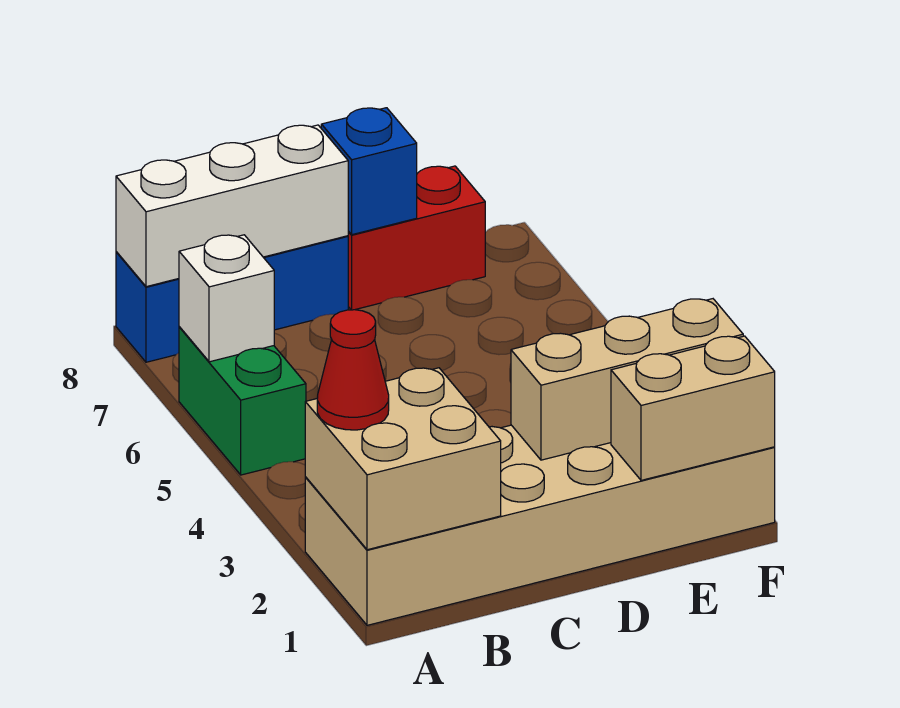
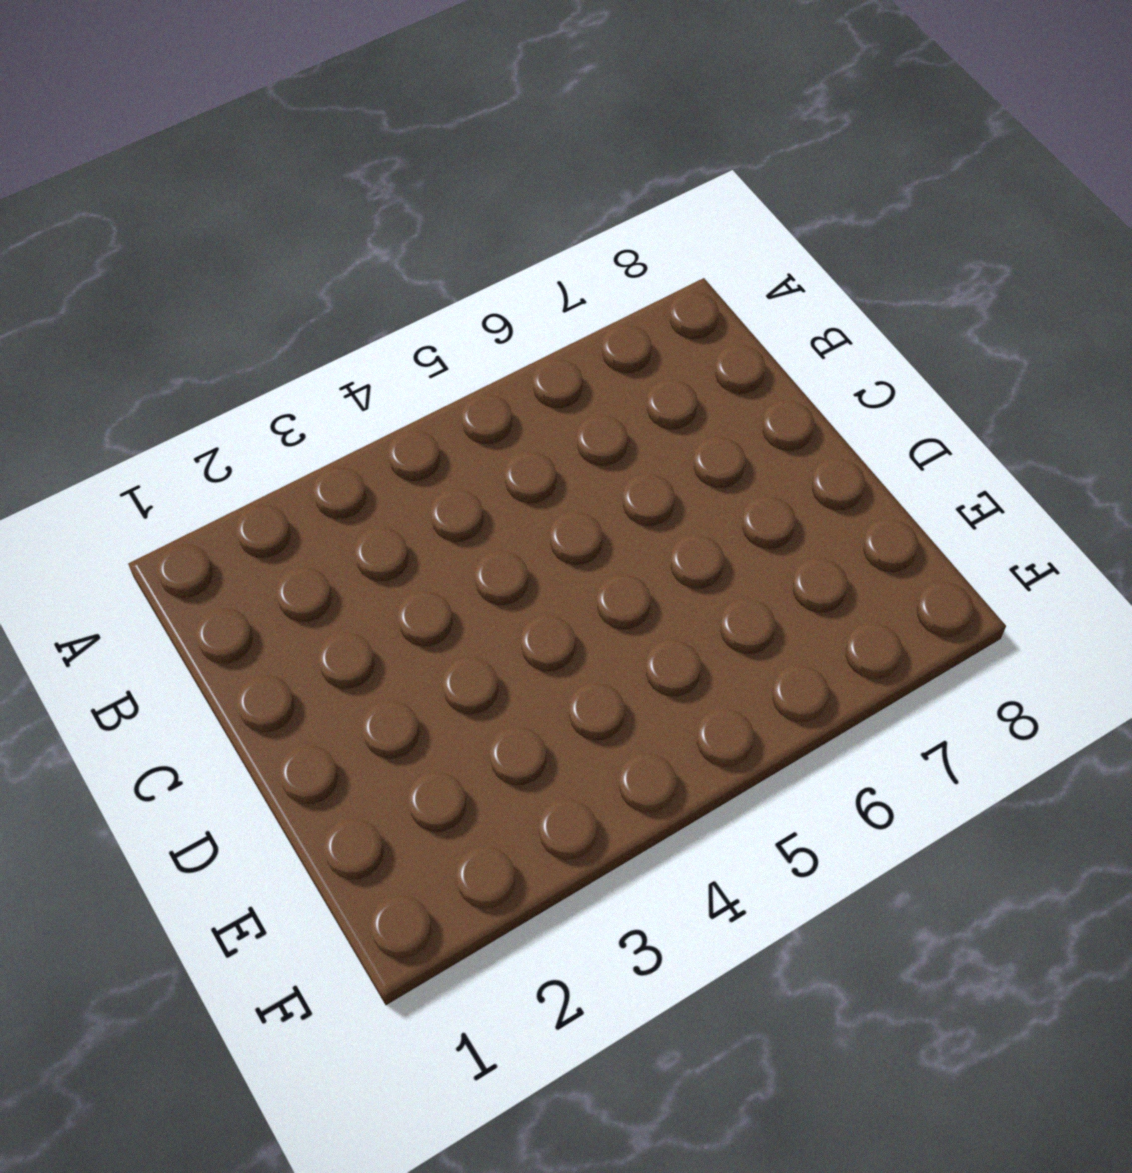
none -> tan brick A1:F2 level 1
none -> green brick A5:A6 level 1

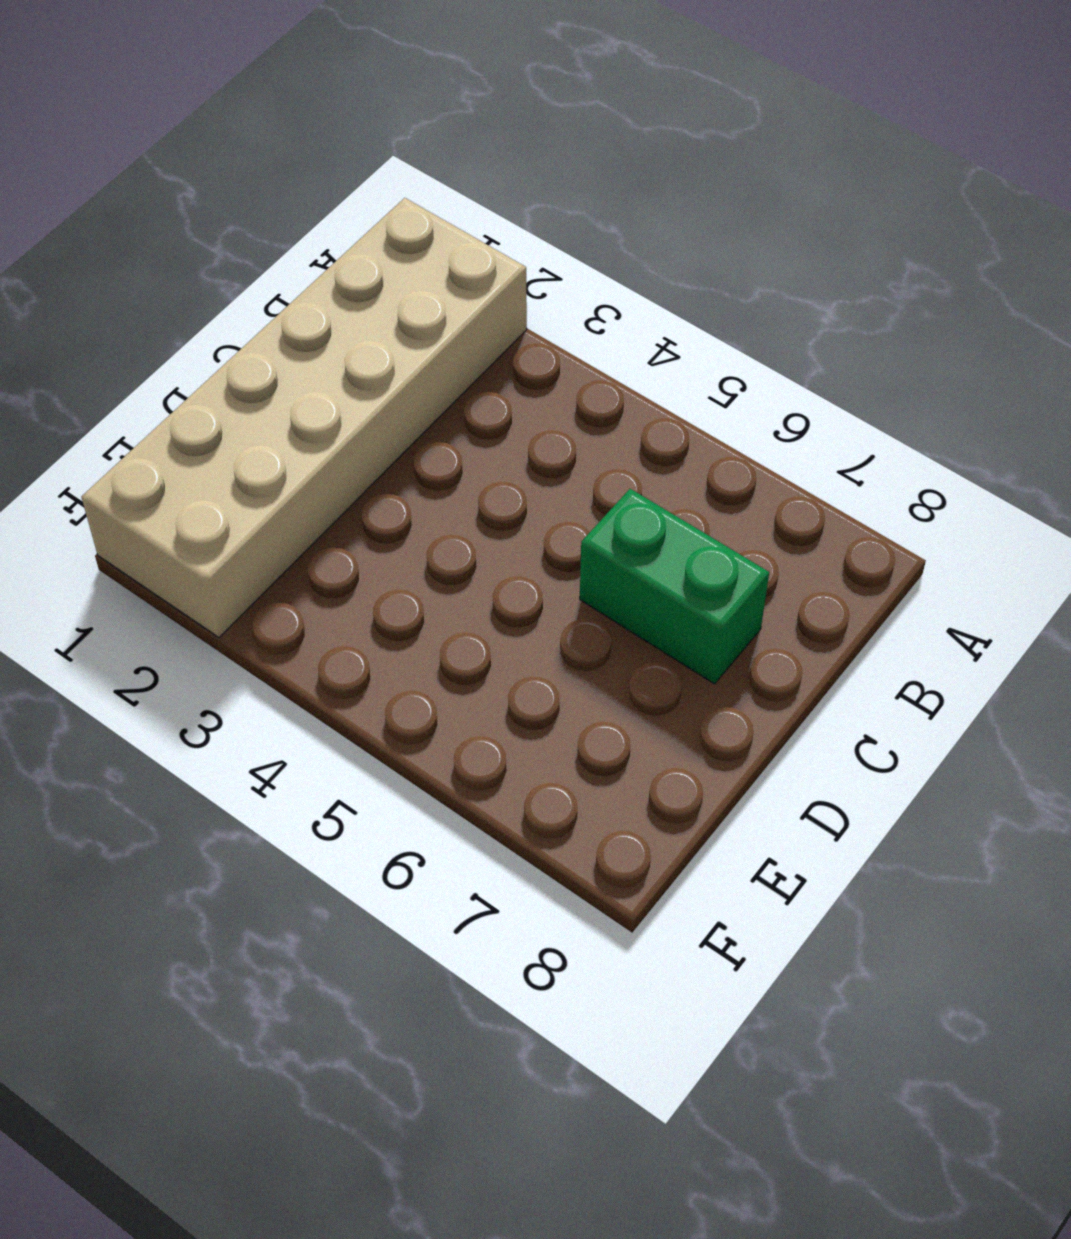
green brick C6:C7 level 1 -> green brick A5:A6 level 1
none -> blue brick A8:C8 level 1
none -> red brick D8:E8 level 1

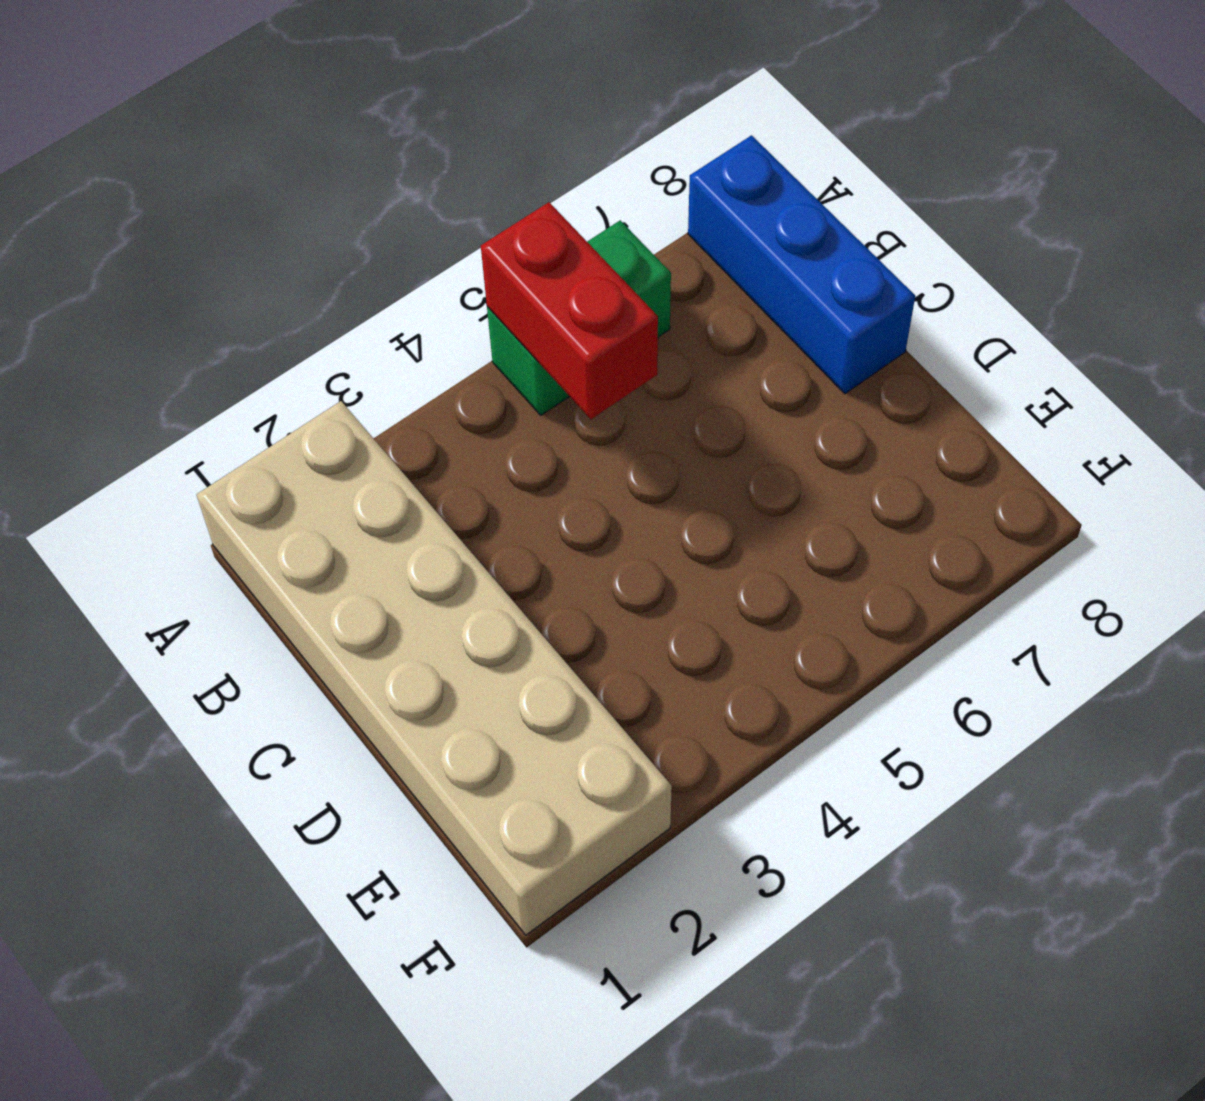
red brick A5:B5 level 2 -> red brick D8:E8 level 1
none -> tan brick A1:B2 level 2
none -> white brick A6 level 2

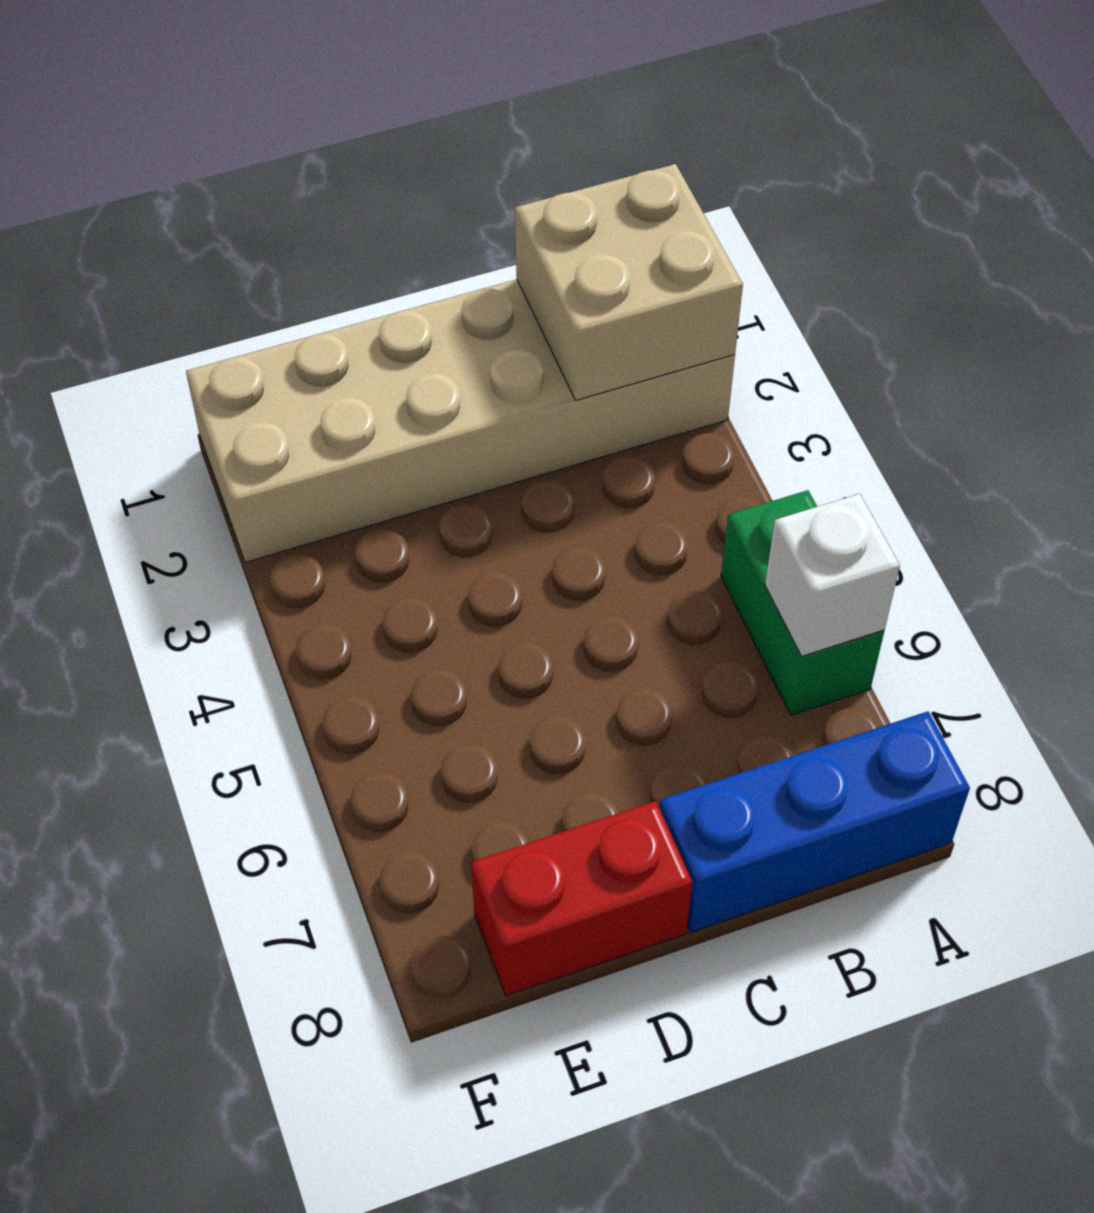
none -> white brick A8:C8 level 2
none -> tan brick D2:F2 level 2

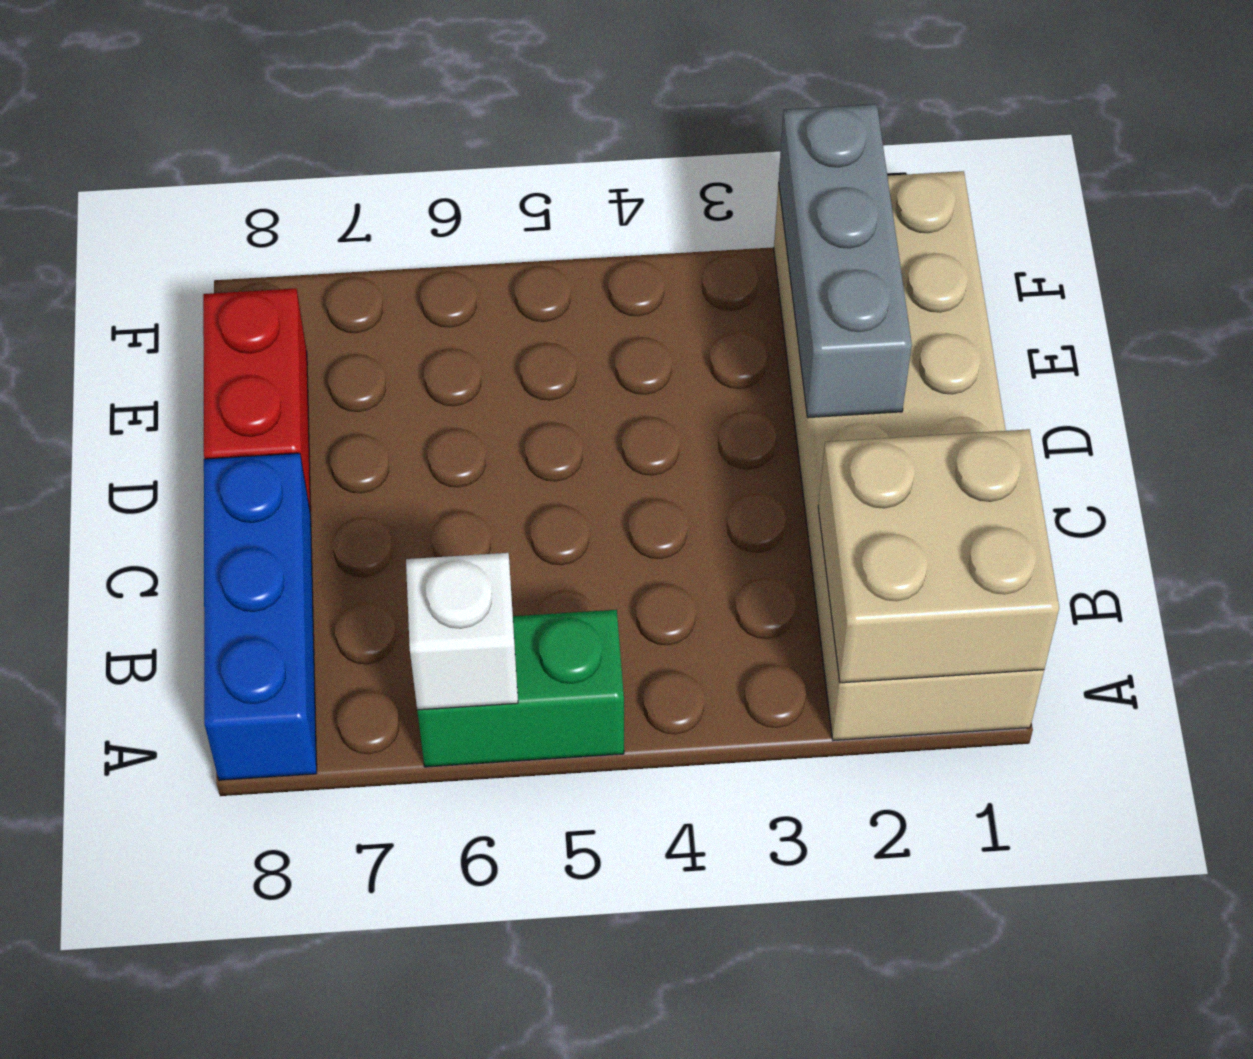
grey brick D2:F2 level 2 -> tan brick D2:F2 level 2
none -> white brick A8:C8 level 2
none -> blue brick D8 level 2

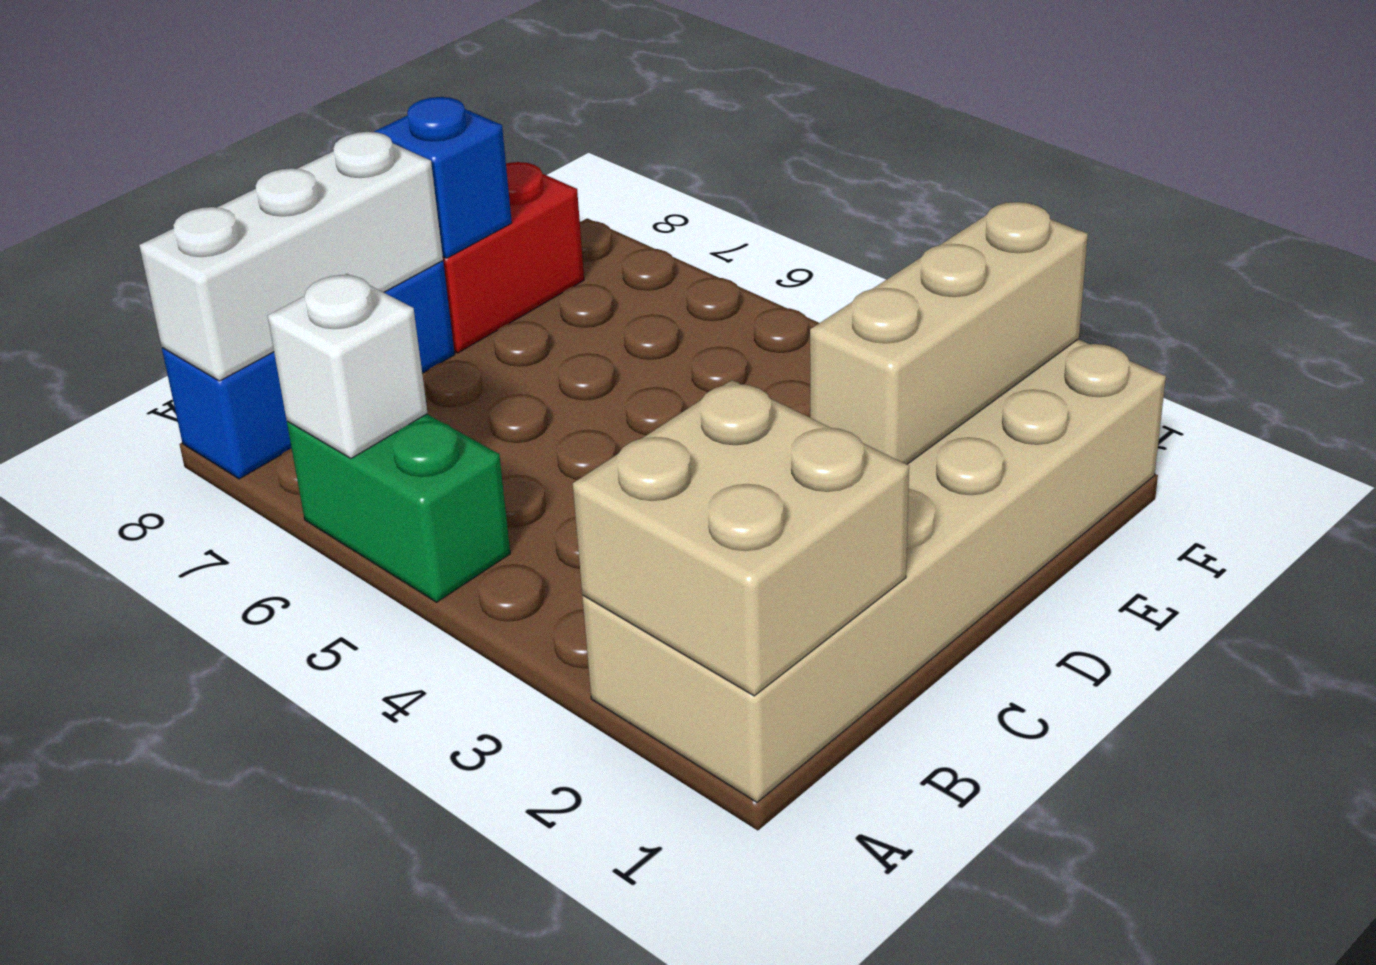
none -> tan brick E1:F1 level 2
none -> red cone A2 level 3

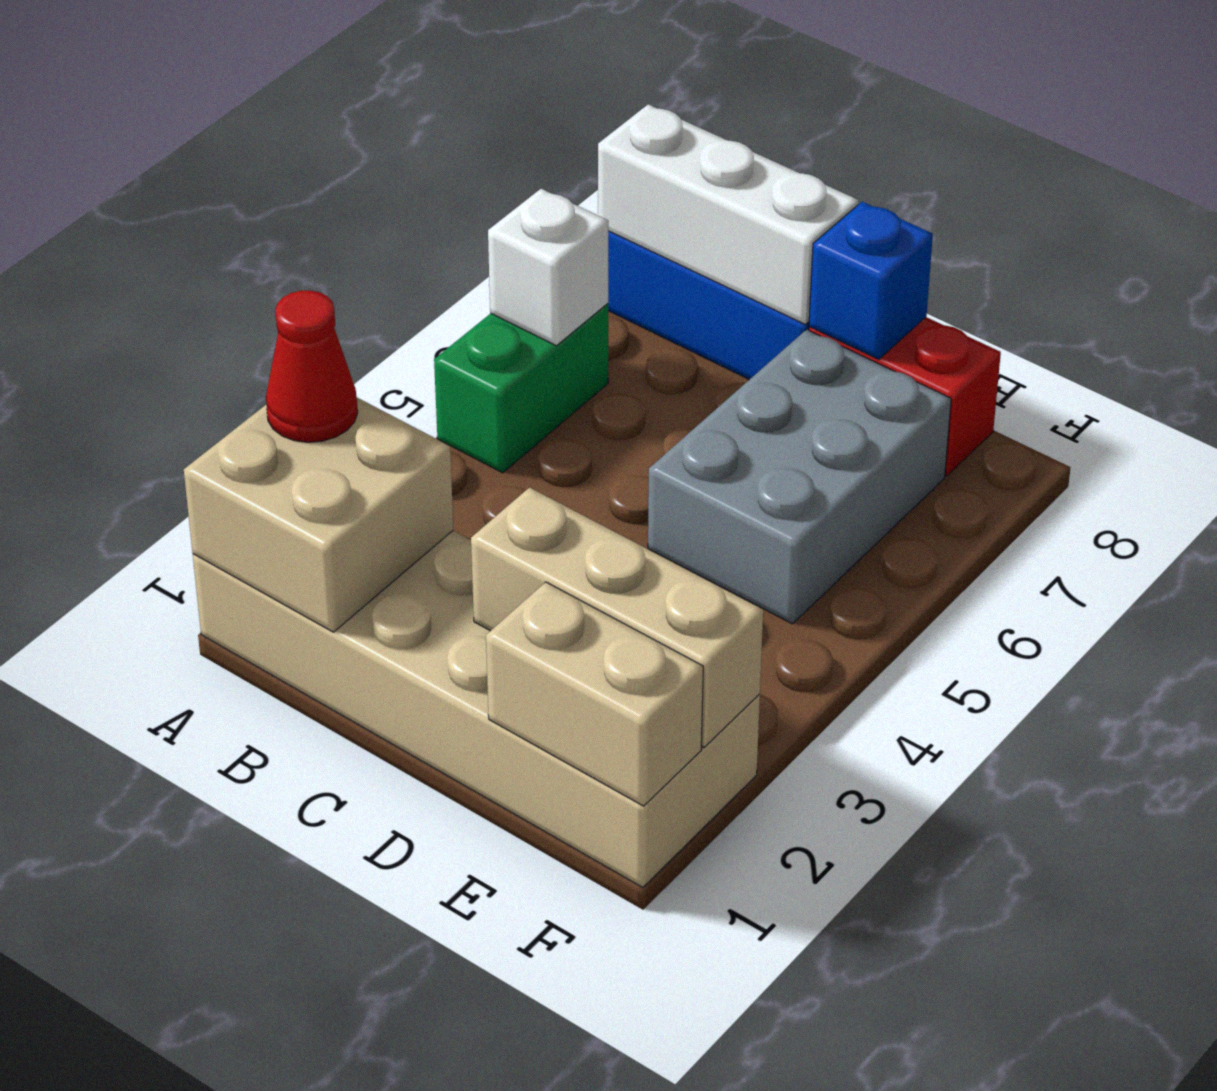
grey brick D5:E7 level 1 -> none

